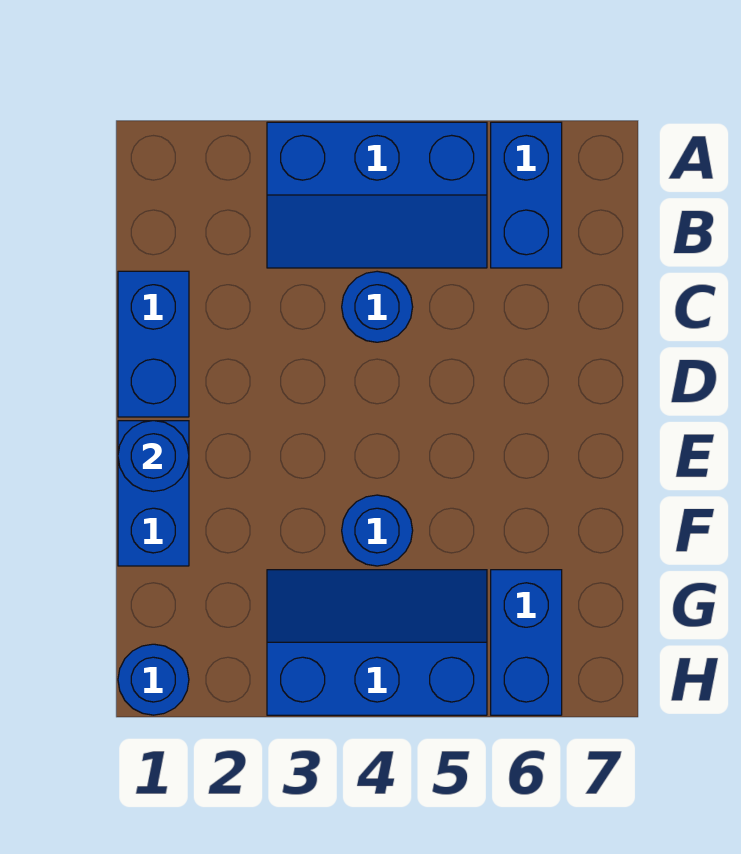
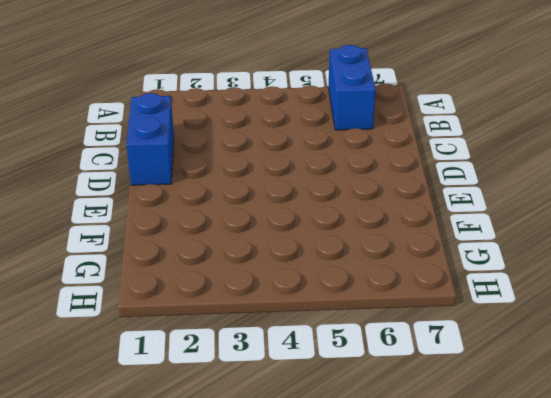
none -> blue slope A3:B5 level 1 top A
none -> blue round brick C4 level 1

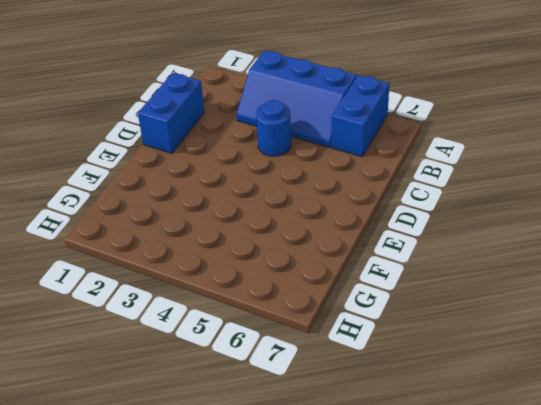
none -> blue brick E1:F1 level 1
none -> blue round brick F4 level 1

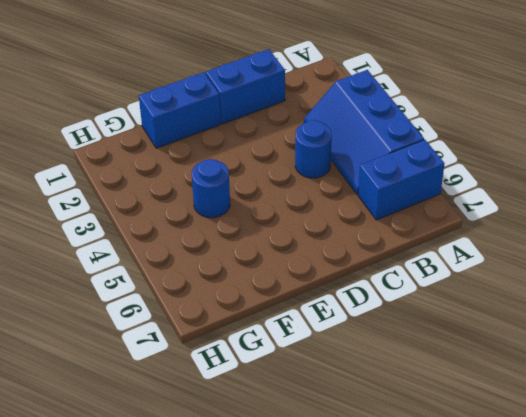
none -> blue slope G3:H5 level 1 top H
none -> blue brick G6:H6 level 1

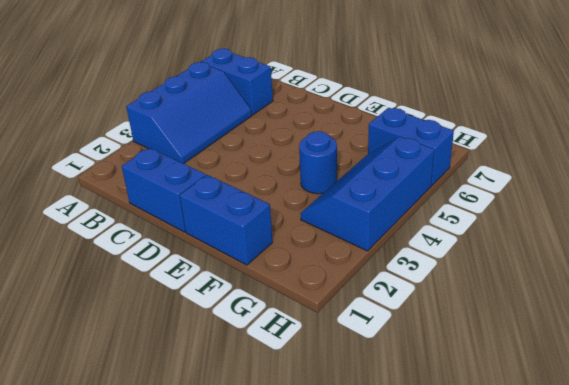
none -> blue round brick C4 level 1
none -> blue round brick H1 level 1

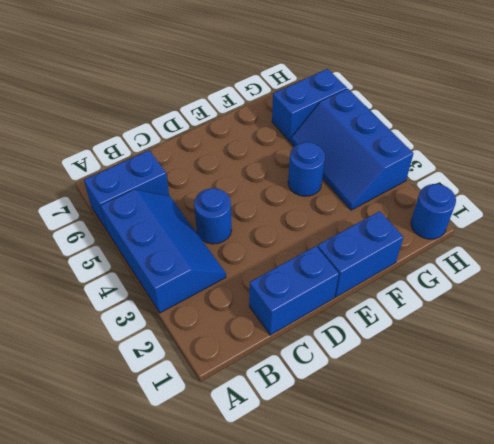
none -> blue round brick E1 level 2

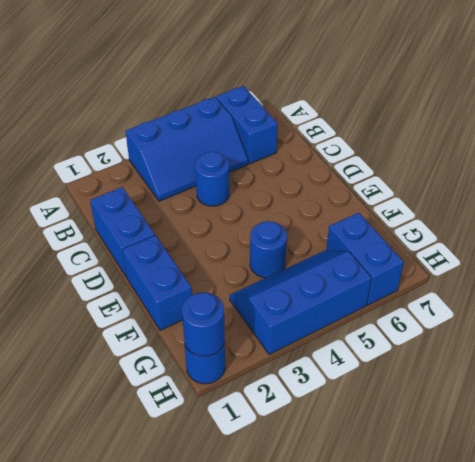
blue round brick H1 level 2 -> blue round brick E1 level 2

